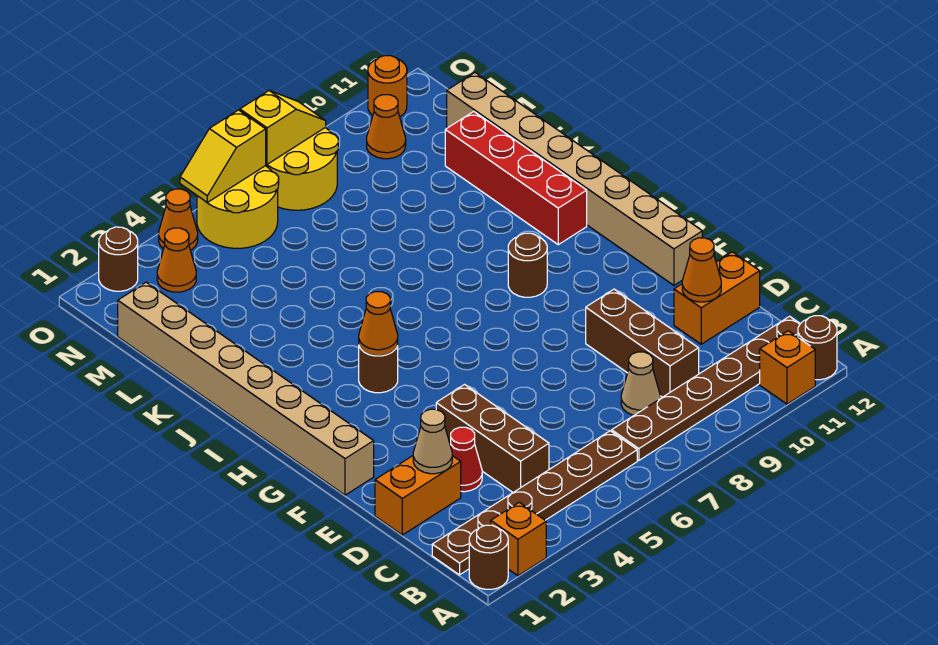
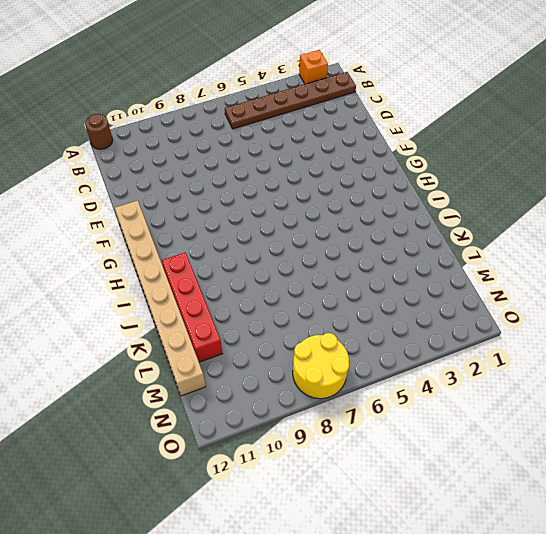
none -> brown round brick A1 level 1
none -> orange brick A11 level 1
none -> brown plate B7:B12 level 1

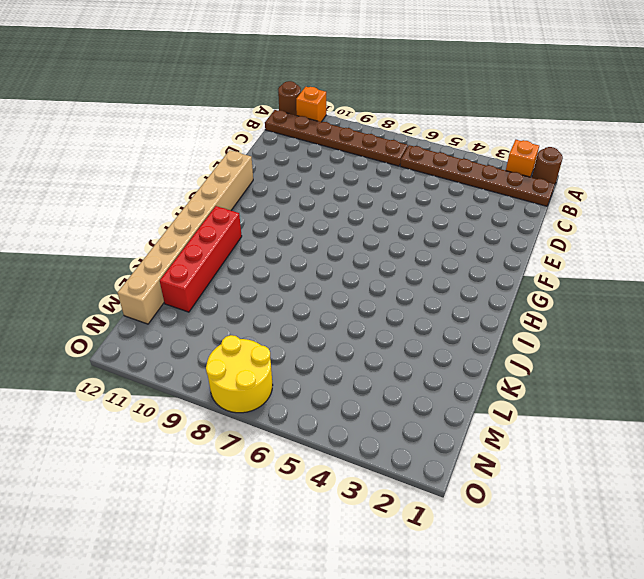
none -> brown brick C4:E4 level 1
none -> tan cone C8 level 1
none -> brown brick C9:E9 level 1

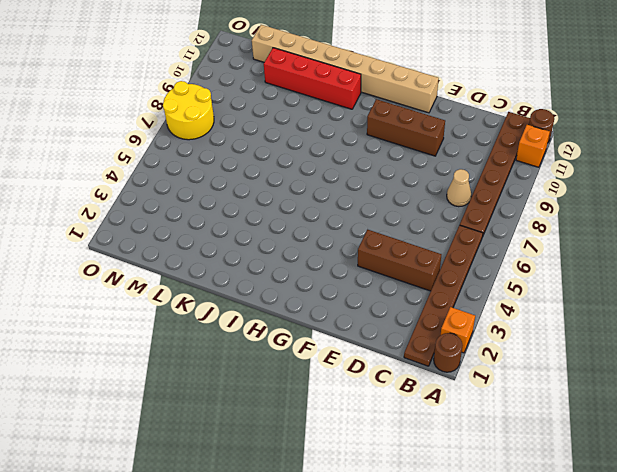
brown brick E10:G10 level 1 -> brown brick C9:E9 level 1
none -> orange brick D1:D2 level 1
none -> red cone D3 level 1
none -> orange brick D11:D12 level 1

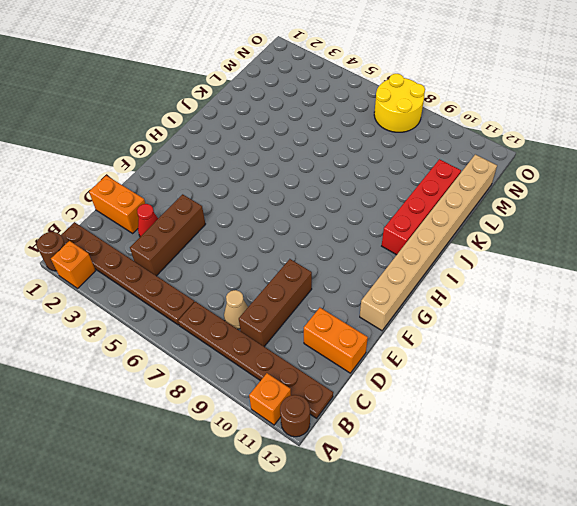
none -> tan brick F1:M1 level 1
none -> brown round brick H4 level 1
none -> brown round brick H9 level 1

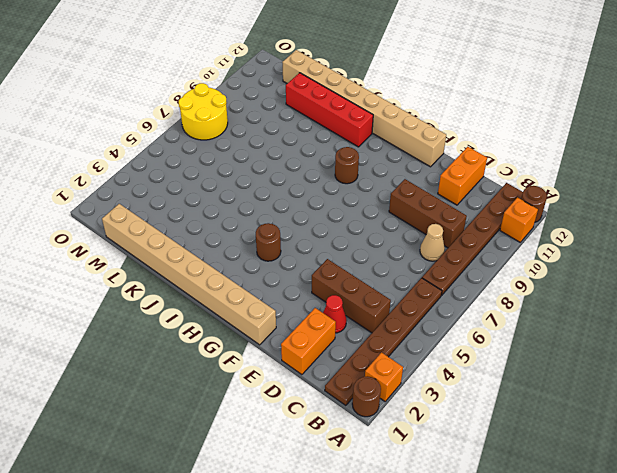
none -> orange cone N3 level 1
none -> yellow round brick N5:O6 level 1
none -> orange cone N10 level 1

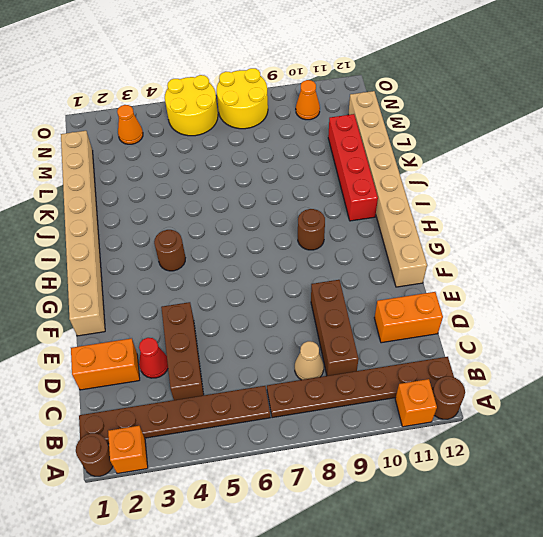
none -> brown round brick O2 level 1
none -> orange cone O4 level 1
none -> orange round brick O11 level 1

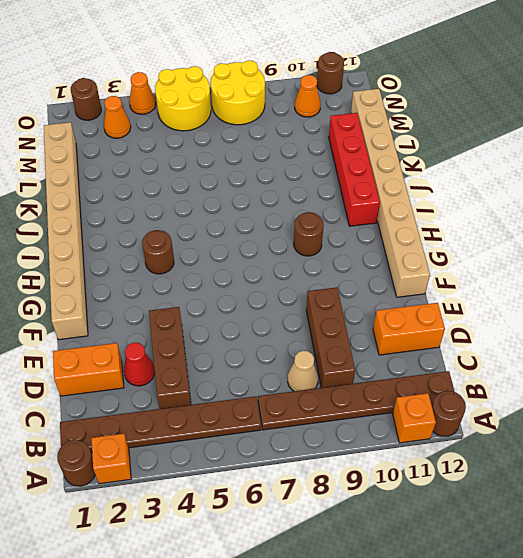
brown round brick O11 level 1 -> orange round brick O11 level 1
none -> tan cone D2 level 2
none -> orange cone D11 level 2
none -> orange cone H4 level 2

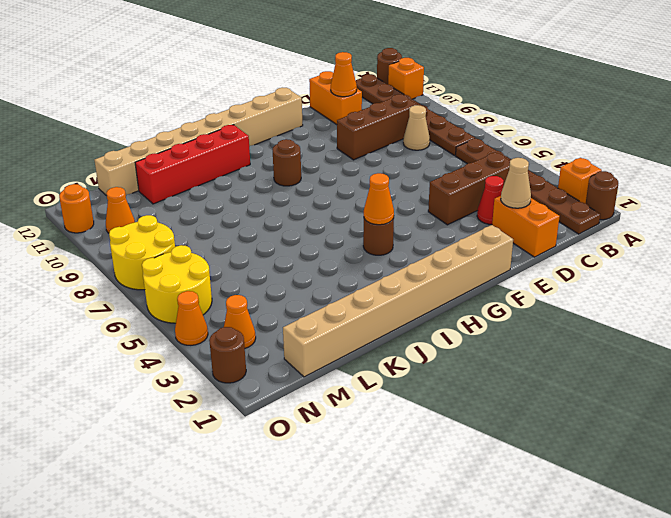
none -> yellow slope O5:O6 level 2 top 6
none -> yellow slope O7:O8 level 2 top 7

